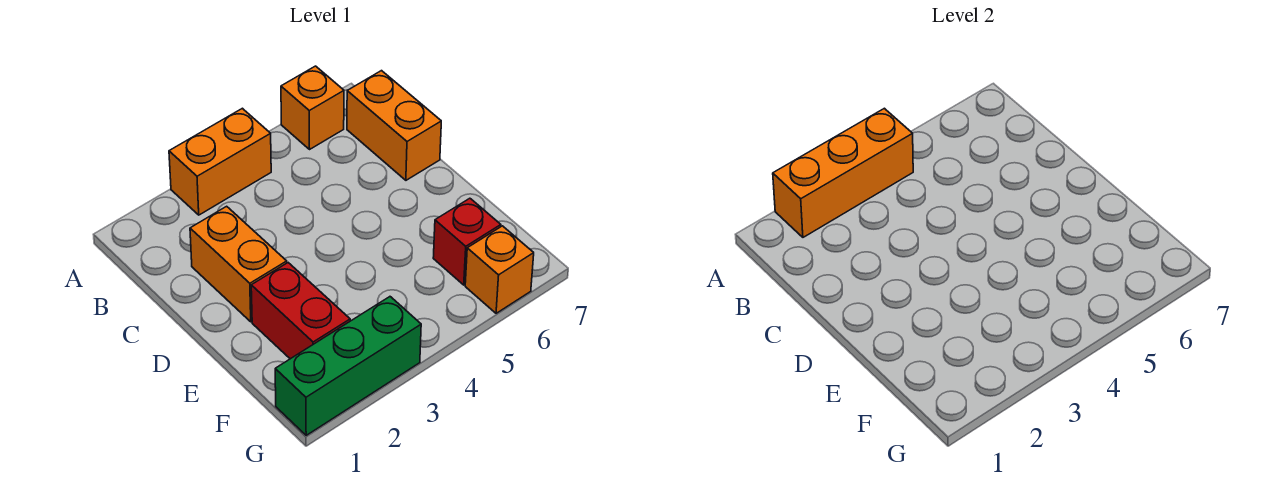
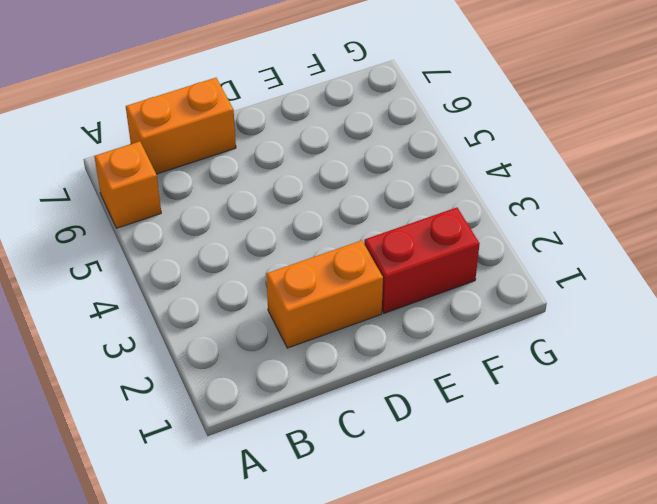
none -> orange brick A3:A4 level 1
none -> red brick F6 level 1

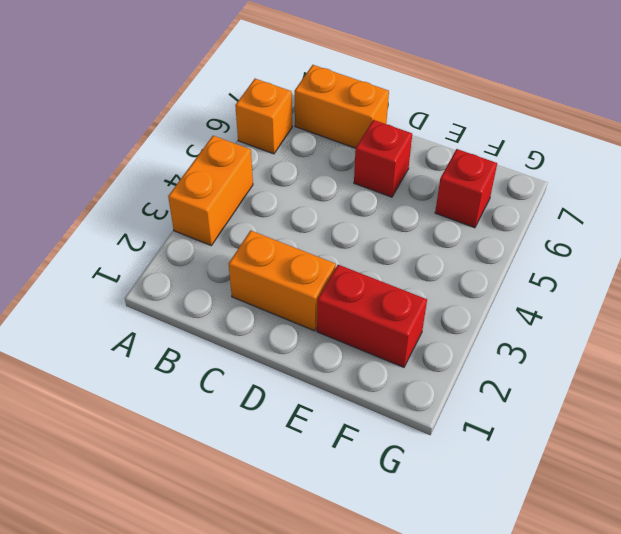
red brick D6 level 1 -> none
none -> green brick G1:G3 level 1
none -> orange brick G6 level 1

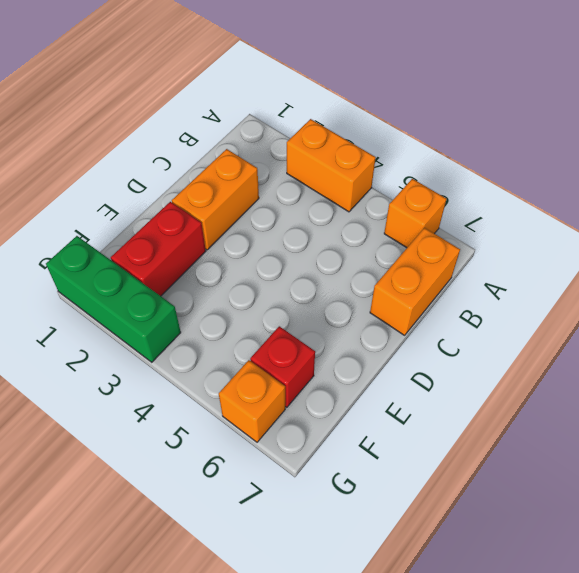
none -> orange brick A2:A4 level 2

